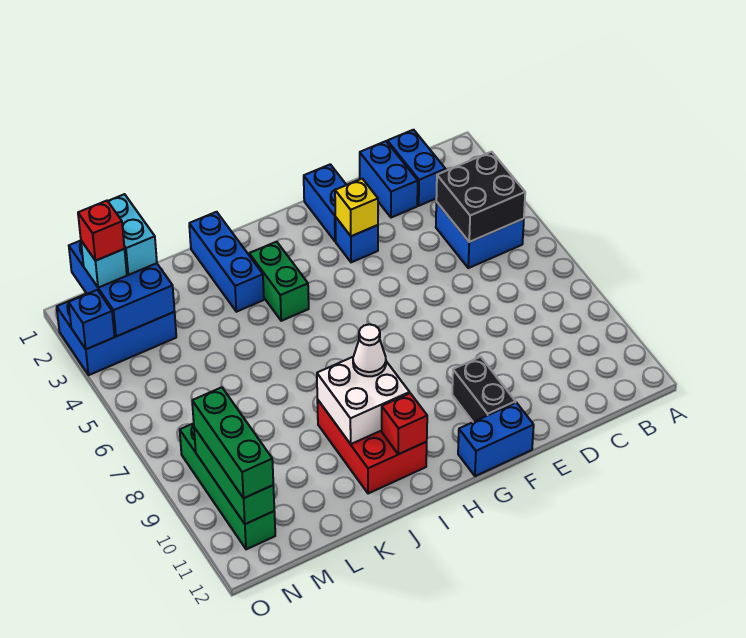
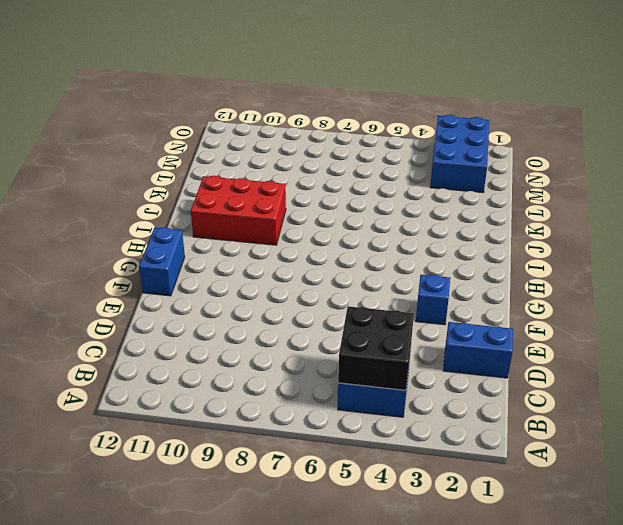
none -> blue brick C1:C2 level 1
none -> blue brick F1:F2 level 1
none -> black brick F10:F11 level 1

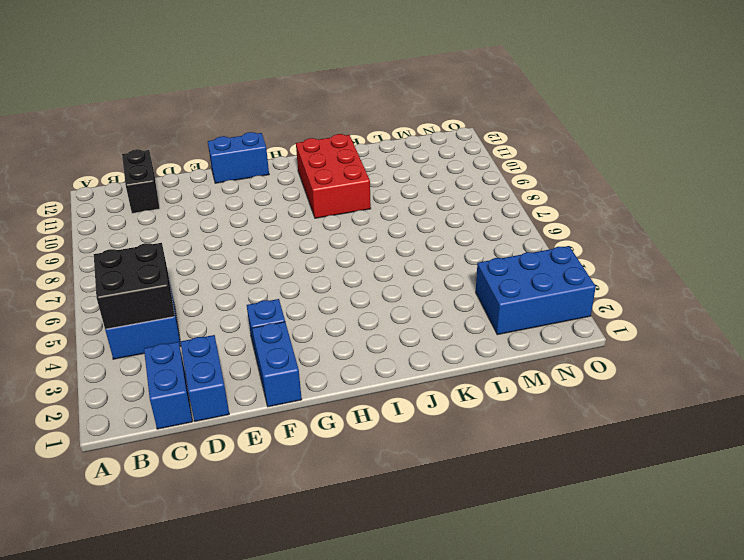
black brick C11:C12 level 1 -> black brick F10:F11 level 1
none -> green brick I3:I4 level 1
none -> blue brick J1:J3 level 1
none -> green brick N8:N11 level 1

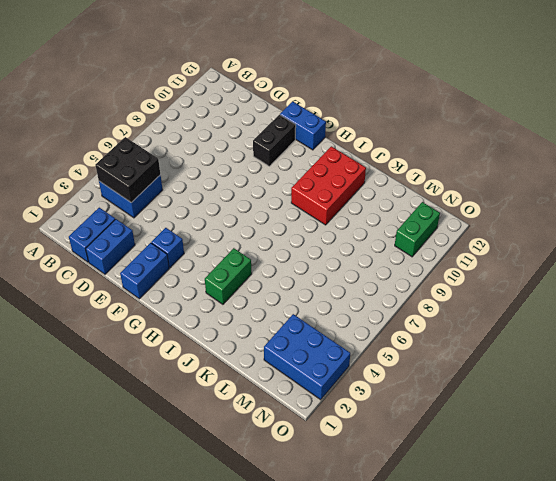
green brick N10:N11 level 1 -> green brick N8:N11 level 1
none -> blue brick J1:J3 level 1
none -> yellow brick F3 level 2
none -> white brick I9:J10 level 2

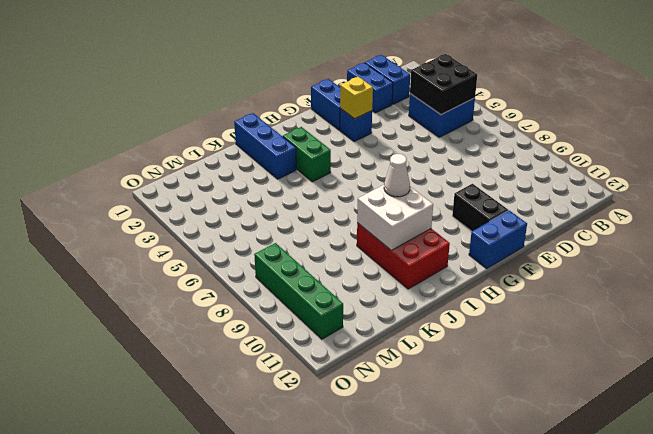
none -> blue brick M2:O3 level 1
none -> red brick I11 level 2
none -> blue brick M1:N3 level 2

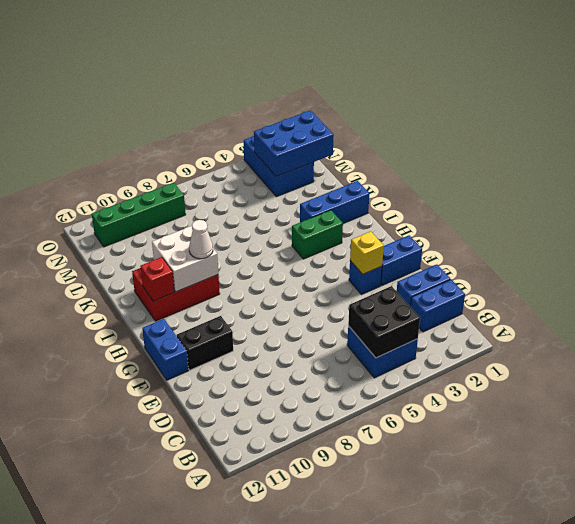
none -> green brick N9:N11 level 2
none -> blue brick O3 level 2
none -> cyan brick M1:M2 level 3

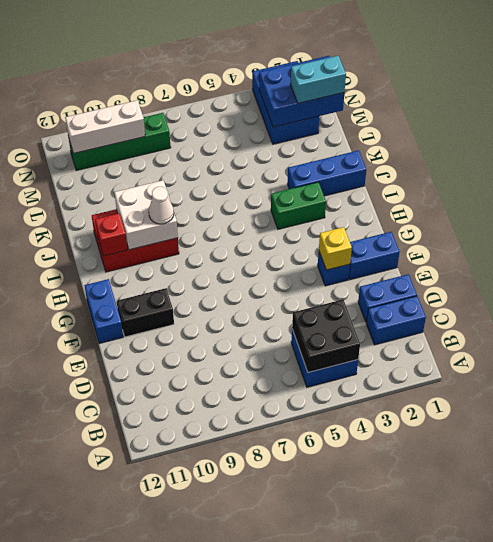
white brick N9:N11 level 2 -> green brick N9:N11 level 2
none -> blue brick O3 level 2
none -> cyan brick N2 level 3
none -> green brick N9:N11 level 3

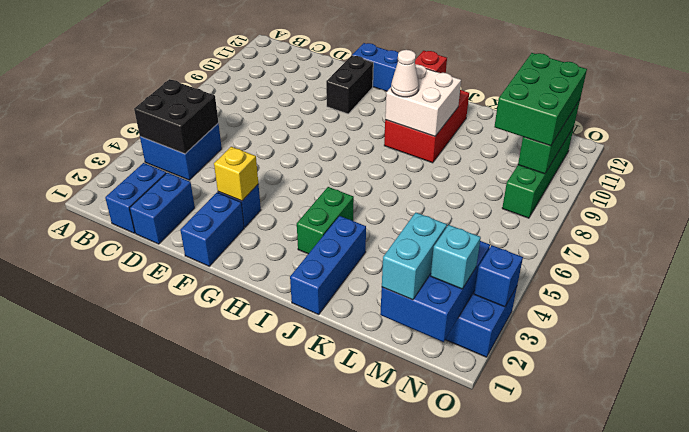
green brick M9:N11 level 3 -> green brick N9:N11 level 3
none -> red brick N2 level 4

